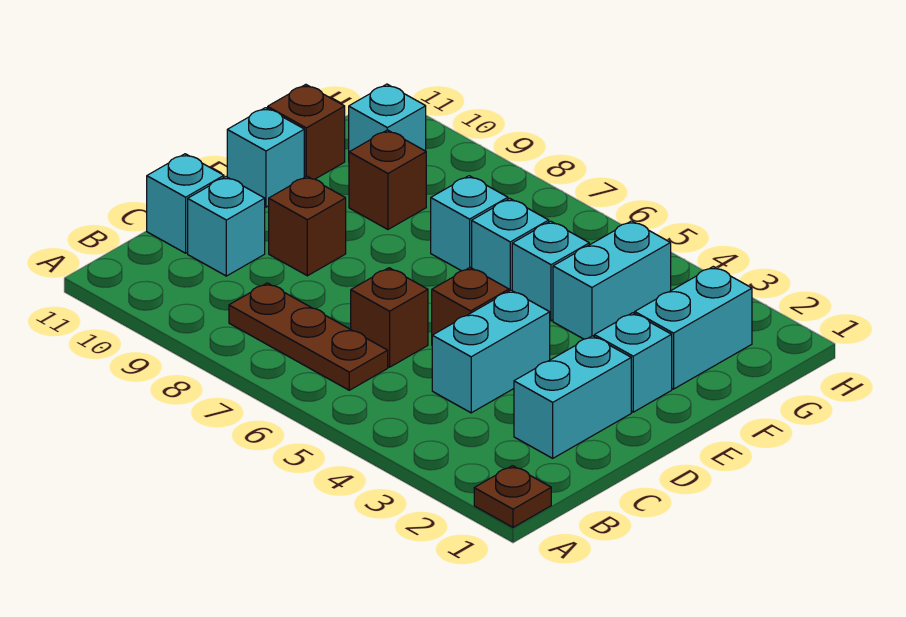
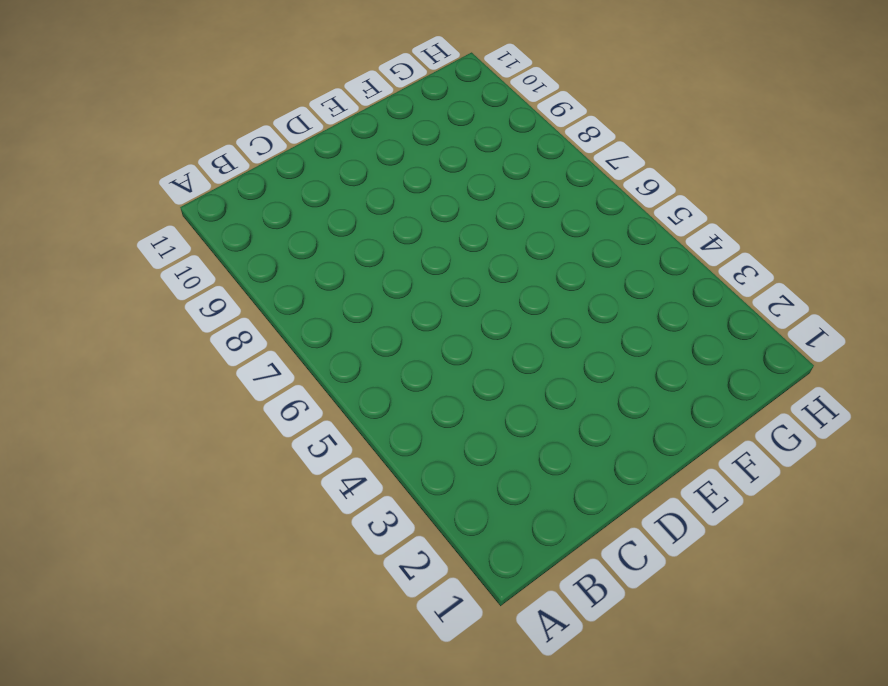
none -> brown plate A1 level 1
none -> brown plate B6:B8 level 1
none -> cyan brick C2:D2 level 1

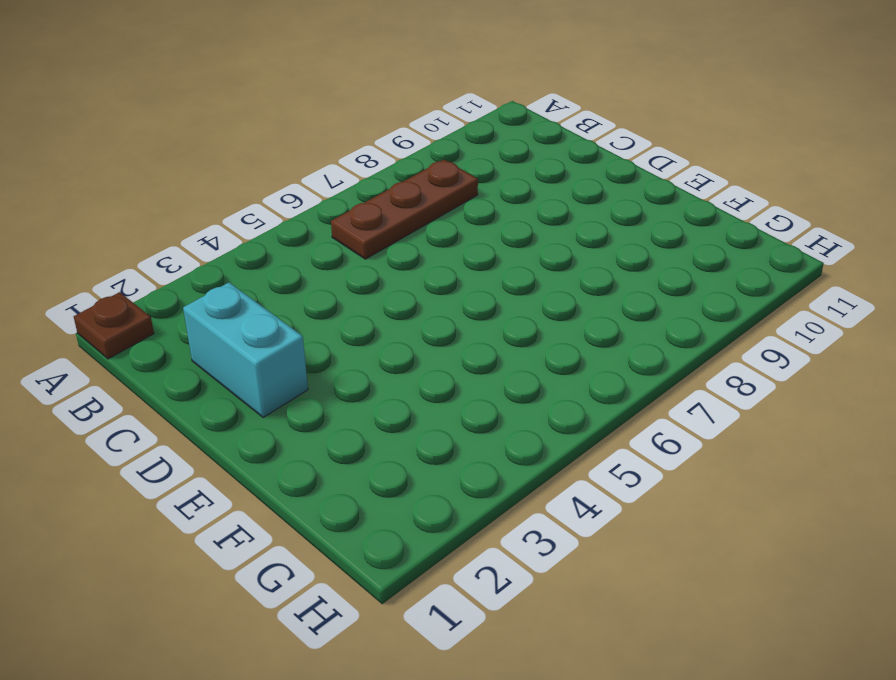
none -> cyan brick C4:D4 level 1
none -> brown brick C6 level 1
none -> cyan brick C10 level 1

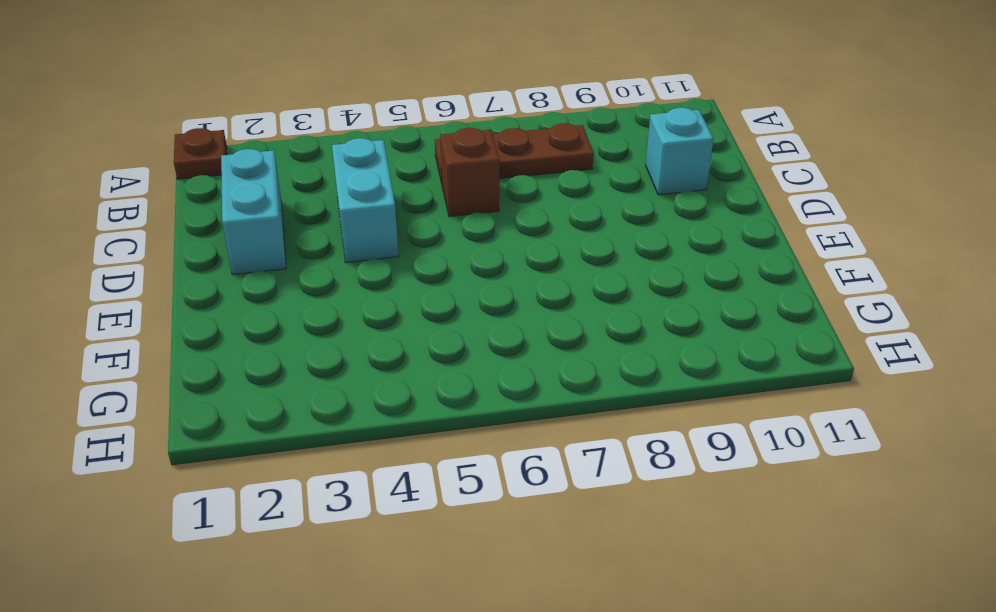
none -> cyan brick C11 level 1
none -> brown brick D5 level 1
none -> brown brick D9 level 1

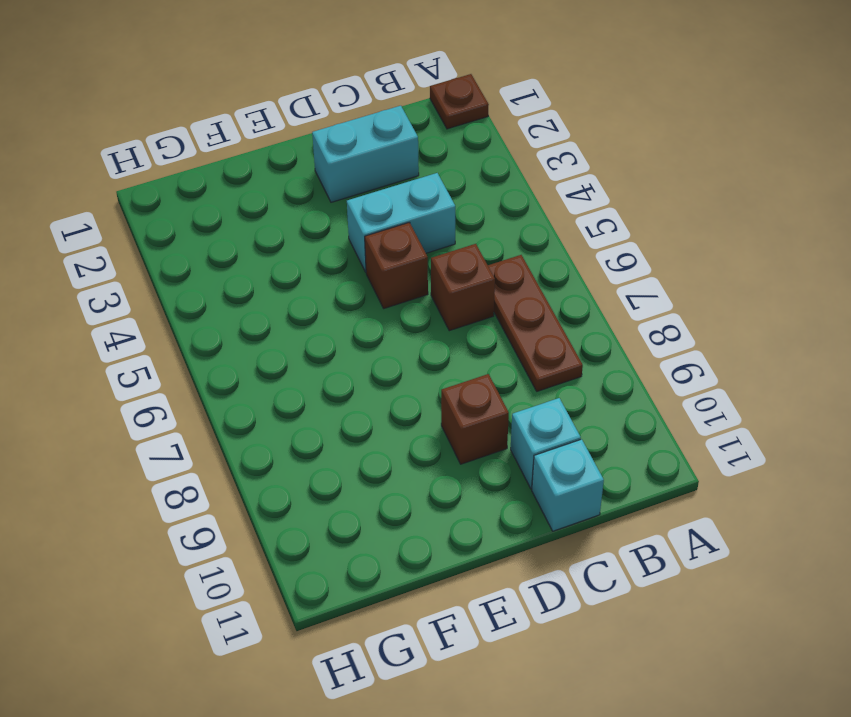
none -> cyan brick E2 level 1
none -> cyan brick E11 level 1
none -> cyan brick F2:G2 level 1

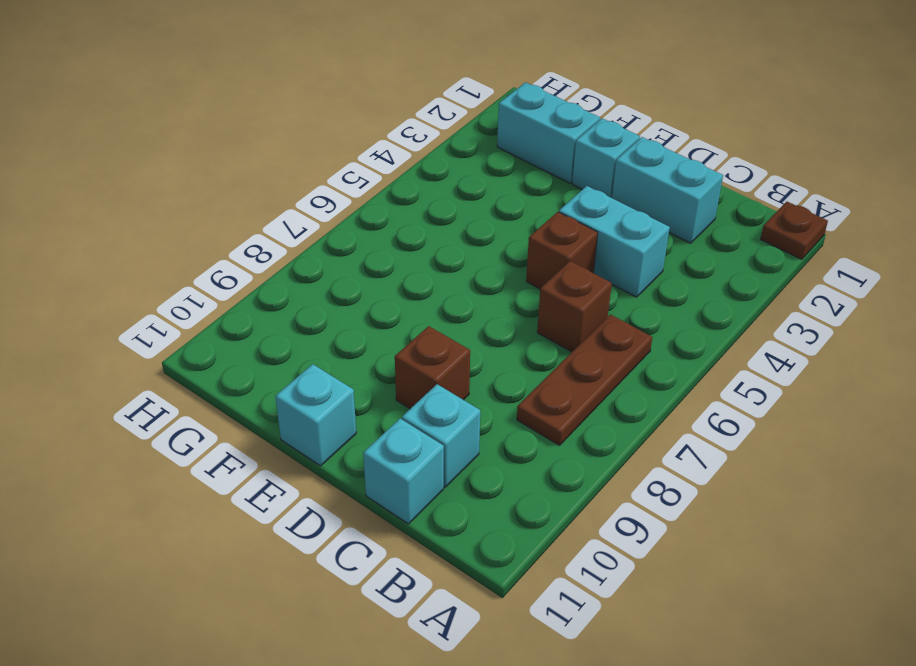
none -> cyan brick F4:G4 level 1
none -> cyan brick F5 level 1
none -> cyan brick F6 level 1

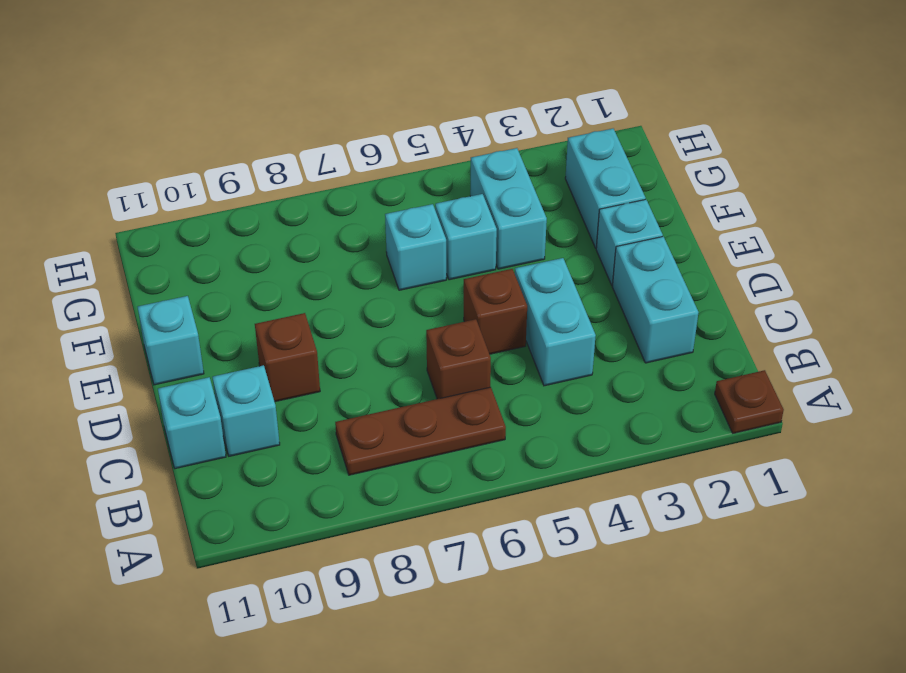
none -> cyan brick F7 level 1
none -> brown brick F9 level 1
none -> brown brick F11 level 1

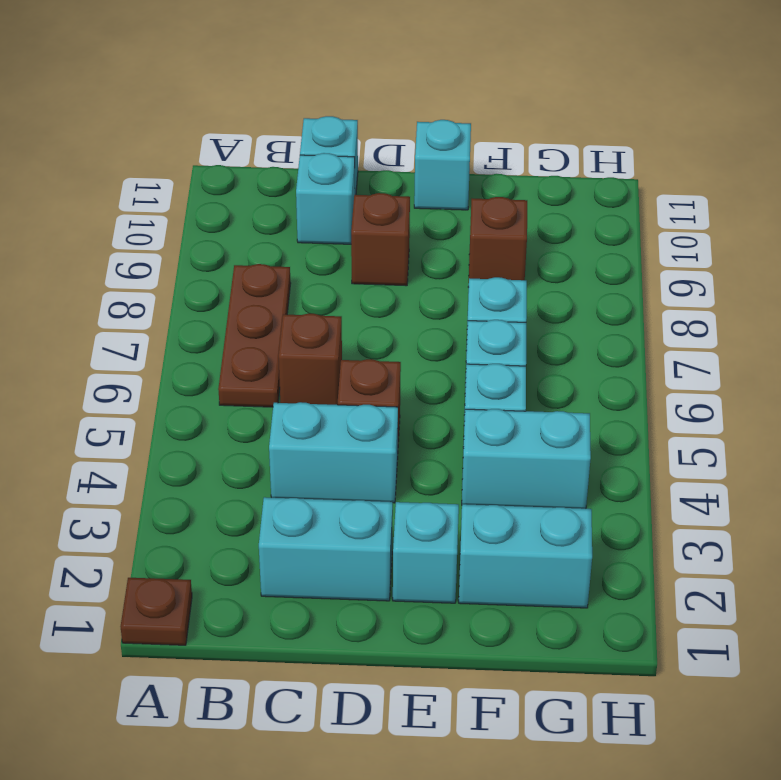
none -> brown brick F11 level 1
none -> cyan brick G10 level 1

